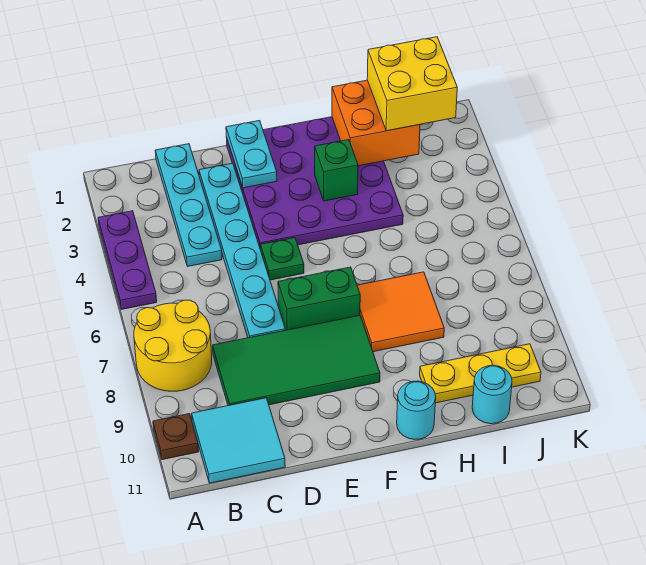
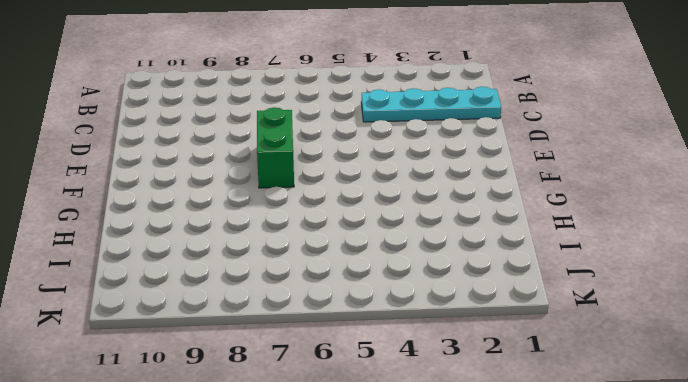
none -> purple plate A3:A5 level 1
none -> yellow round brick A7:B8 level 1
none -> brown plate A10 level 1

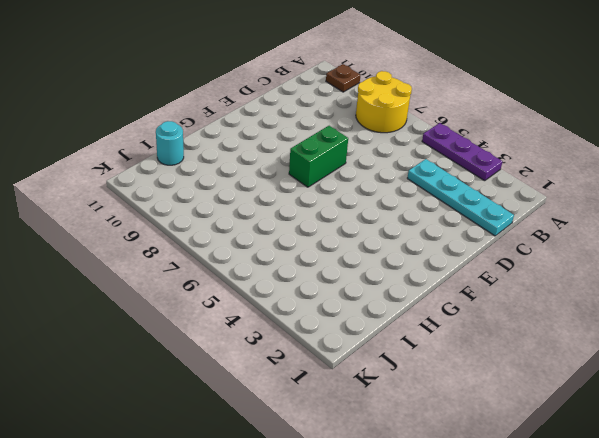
none -> cyan tile B10:C11 level 1
none -> green tile C8:F9 level 1
none -> cyan plate D2:D7 level 1

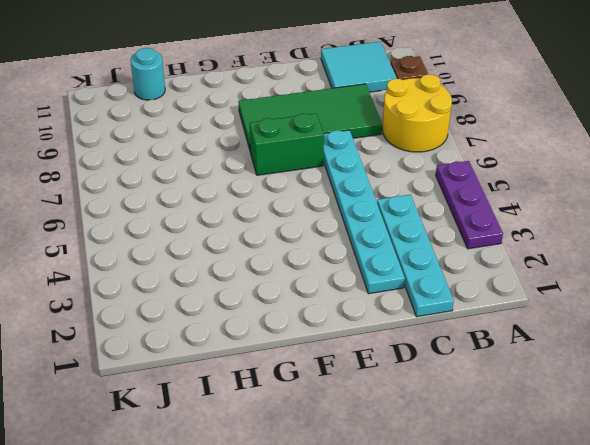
none -> purple plate E1:H4 level 1
none -> green plate E5 level 1
none -> orange tile G7:H8 level 1

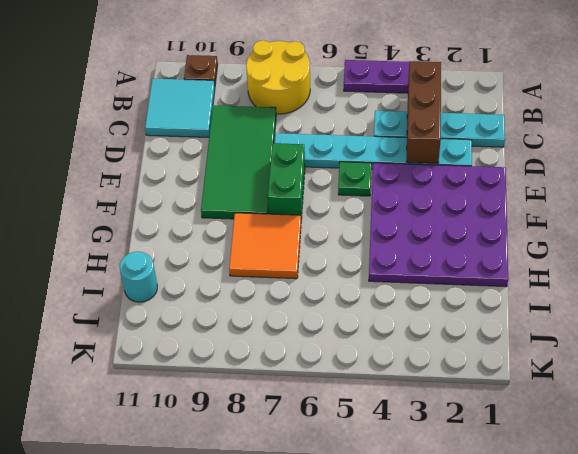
brown brick B3:D3 level 2 -> none
none -> cyan round brick G11 level 1
none -> yellow plate H10:J10 level 1
none -> cyan plate E1:E2 level 2

